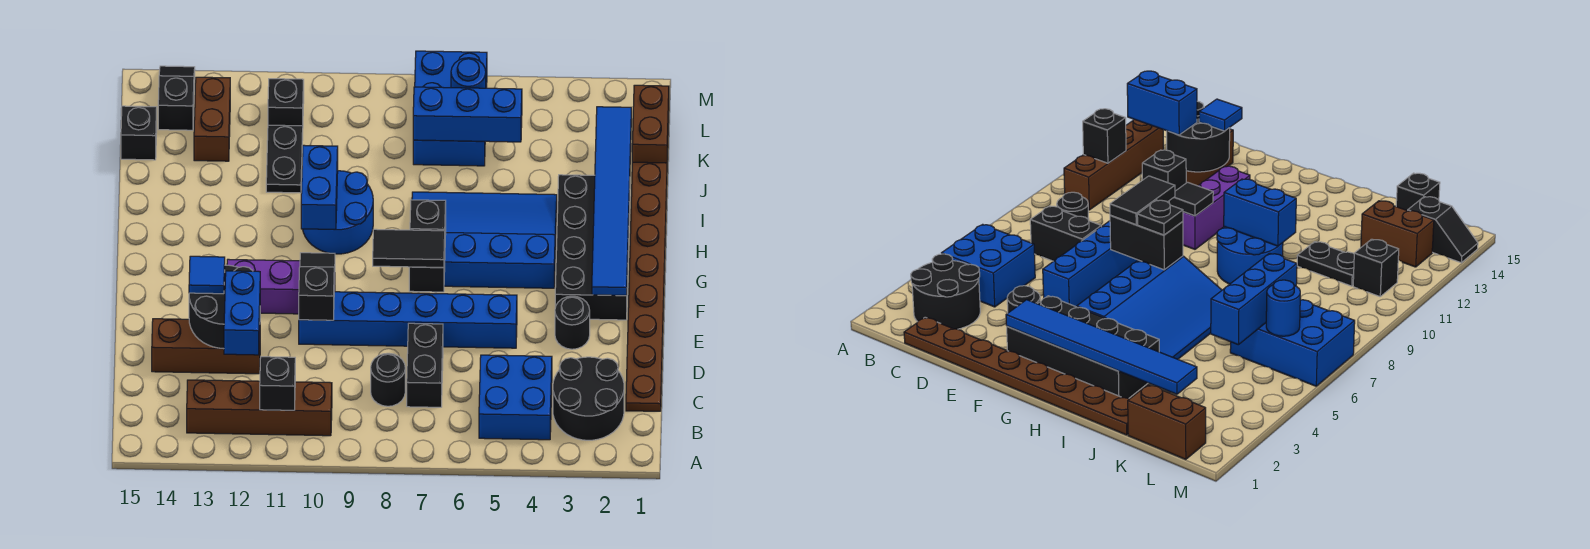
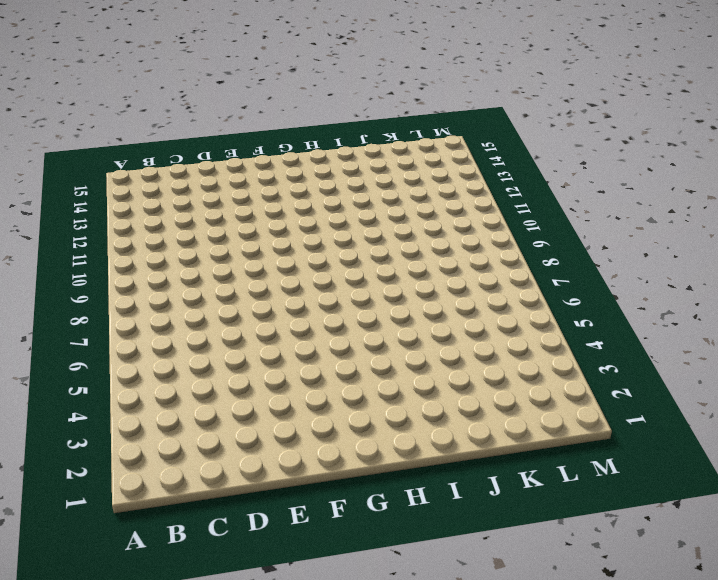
none -> black round brick B2:C3 level 1
none -> blue brick B4:C5 level 1
none -> brown brick B10:B13 level 1
none -> brown plate C1:J1 level 1

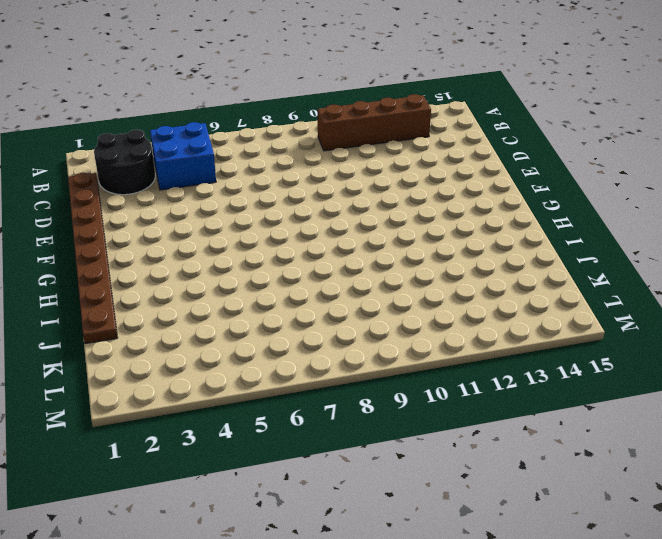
none -> black brick C7:D7 level 1
none -> black round brick C8 level 1
none -> brown brick D12:D14 level 1
none -> black round brick E3 level 1

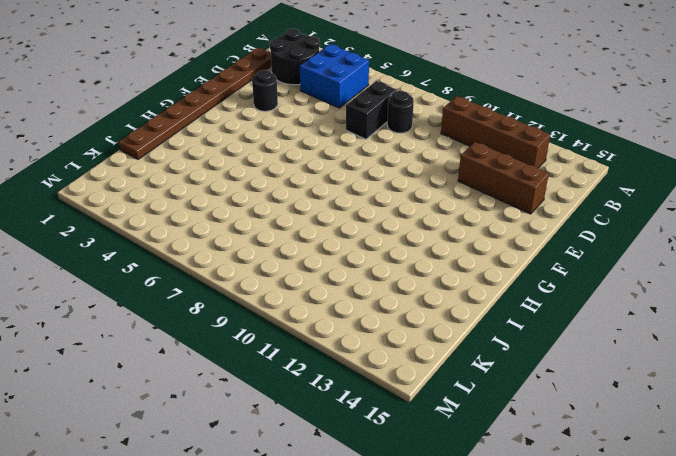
none -> blue brick E5:E10 level 1
none -> black brick F2:I3 level 1
none -> purple brick F10:F12 level 1
none -> blue slope G4:I7 level 1 top G

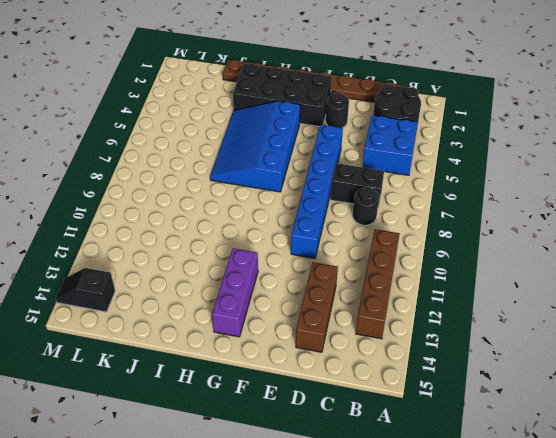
purple brick G12:G14 level 1 -> purple brick F10:F12 level 1
none -> blue round brick H9:I10 level 1
none -> black plate J11:K11 level 1
none -> brown brick K1:L1 level 1
none -> blue brick K6:M7 level 1

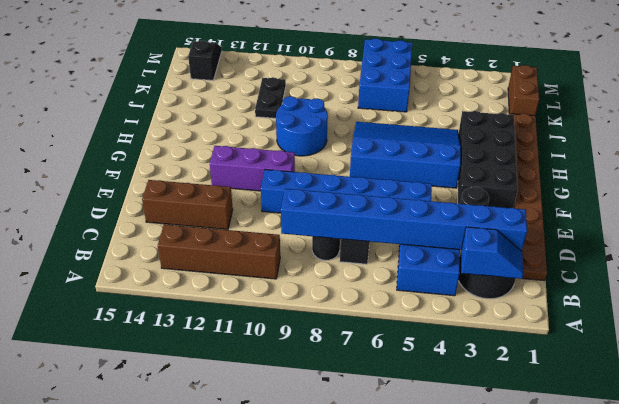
blue slope B2:B3 level 2 top 3 -> none
blue brick C2:C9 level 2 -> none
none -> brown brick K13:L13 level 1
none -> black brick K15 level 1
none -> black brick L11 level 1
none -> black brick B11 level 2

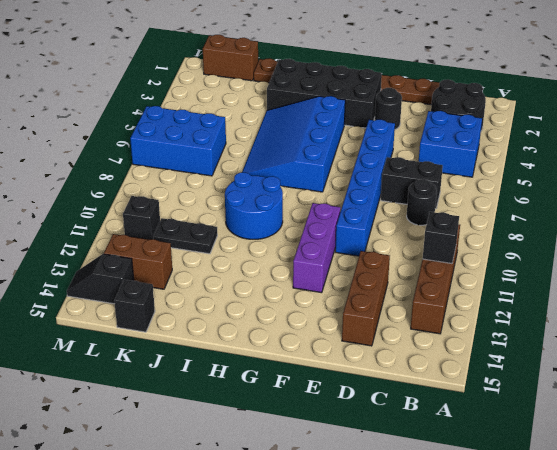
none -> black round brick D12:E13 level 2
none -> black brick E10 level 2
none -> blue tile F2:K2 level 2
none -> black brick F7:G7 level 2

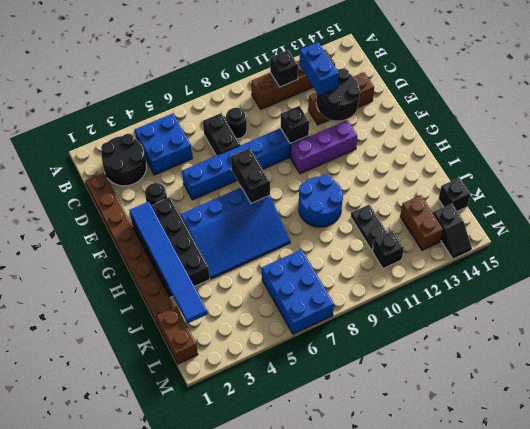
none -> black tile F10 level 2
none -> blue brick H10:I10 level 2
none -> blue brick K5:K7 level 2
none -> blue round brick L6 level 2

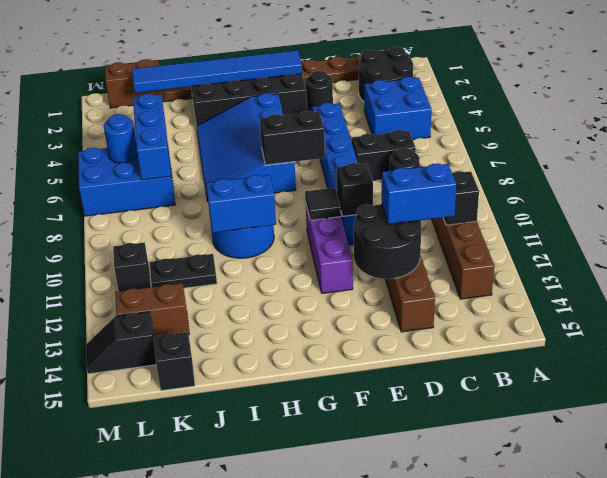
none -> blue tile E13 level 3
none -> black tile F7:F8 level 3
none -> black plate G7 level 3

